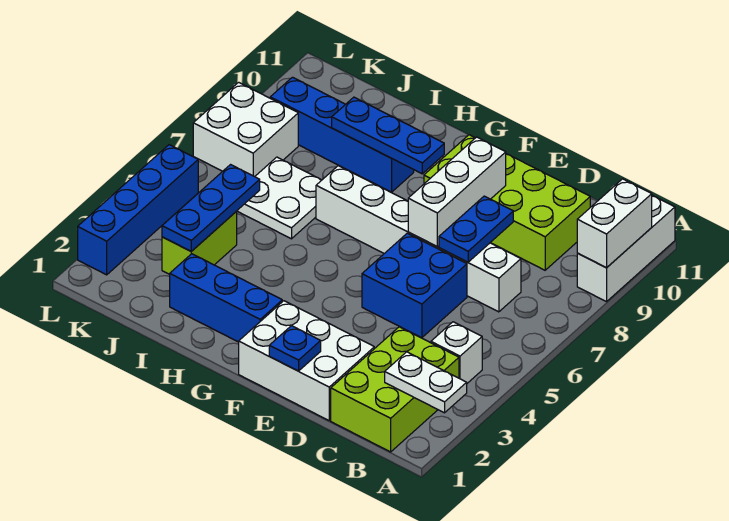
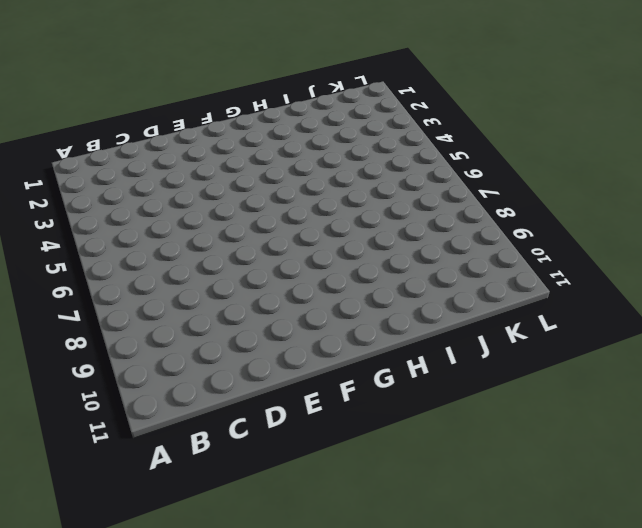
none -> white brick A9:A11 level 1
none -> lime brick B1:C3 level 1
none -> white brick B4 level 1

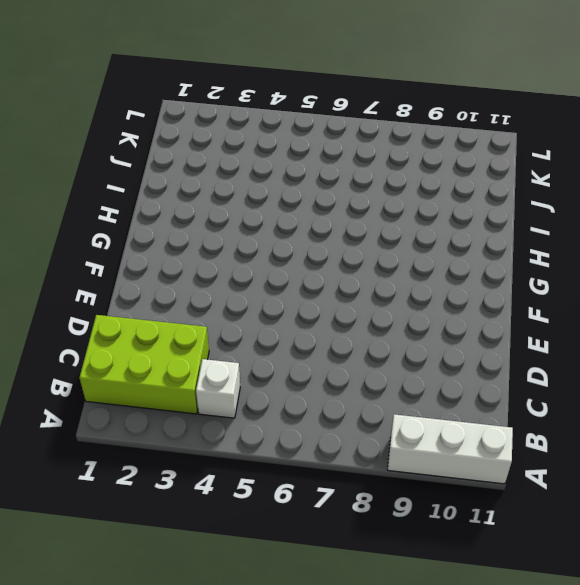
none -> white brick C7:H7 level 1
none -> lime brick C9:F10 level 1
none -> white brick D1:F2 level 1

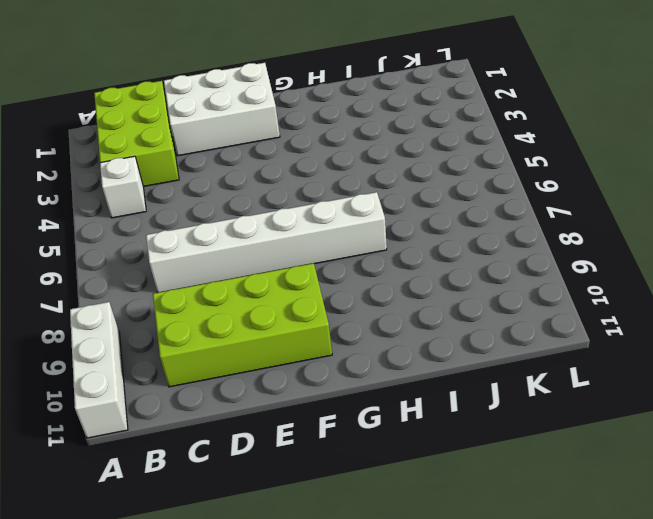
none -> blue brick D5:E6 level 1
none -> blue brick G2:I2 level 1
none -> blue brick H9:K9 level 1

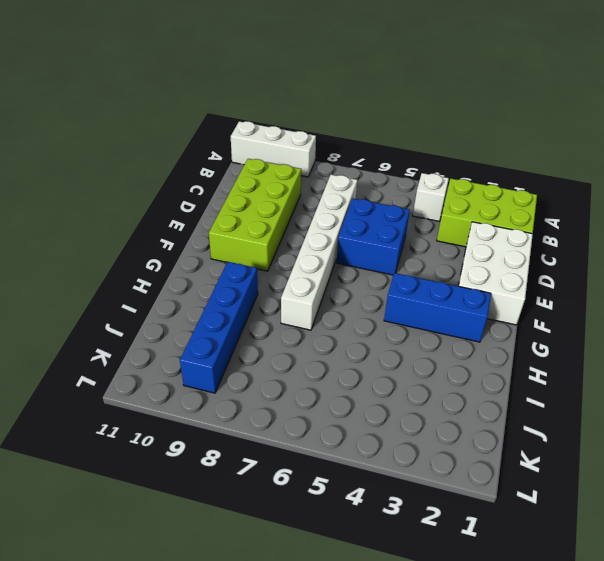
blue brick G2:G4 level 1 -> blue brick G2:I2 level 1
none -> white plate I6:J7 level 1
none -> lime brick J3:J4 level 1
none -> white brick K7:L8 level 1

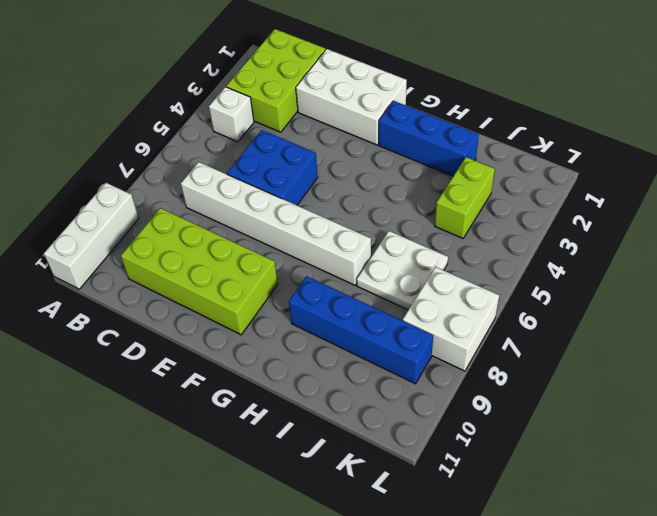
none -> blue brick L2:L5 level 1
none -> white plate A2:B2 level 2
none -> white brick A9:A10 level 2

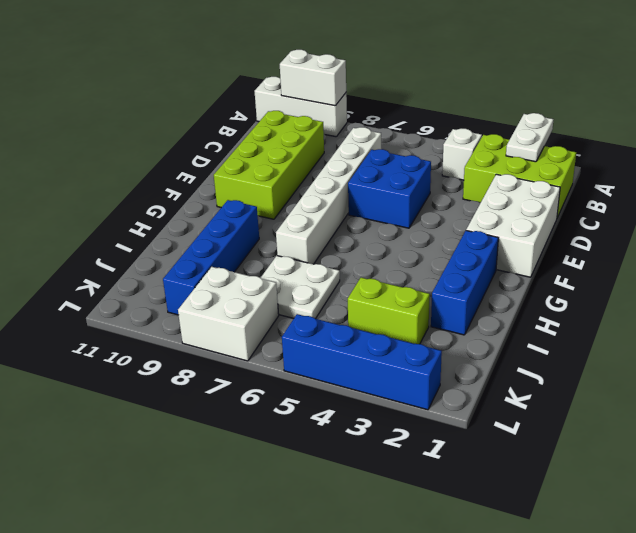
none -> blue plate D7:D8 level 2
none -> blue plate E1 level 2
none -> white brick E7:E9 level 2

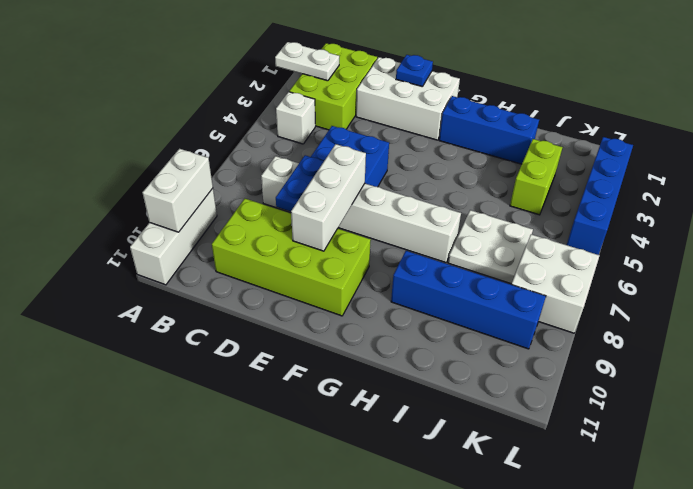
none -> blue plate G9:I9 level 2
none -> blue plate J3:J5 level 2

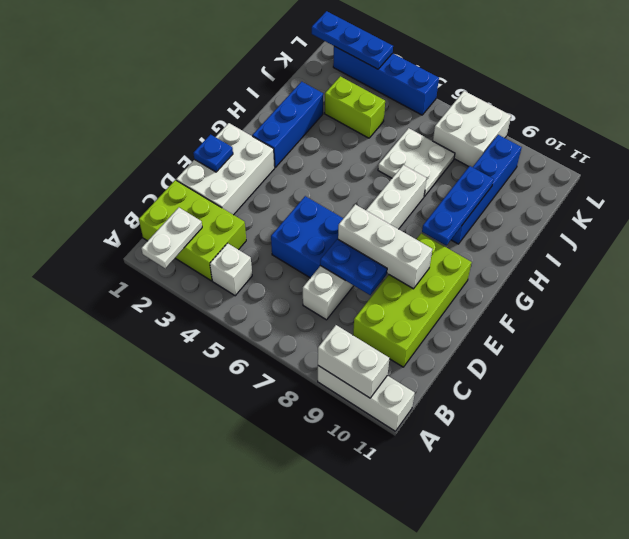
blue plate L1:L3 level 2 -> blue plate J3:J5 level 2

